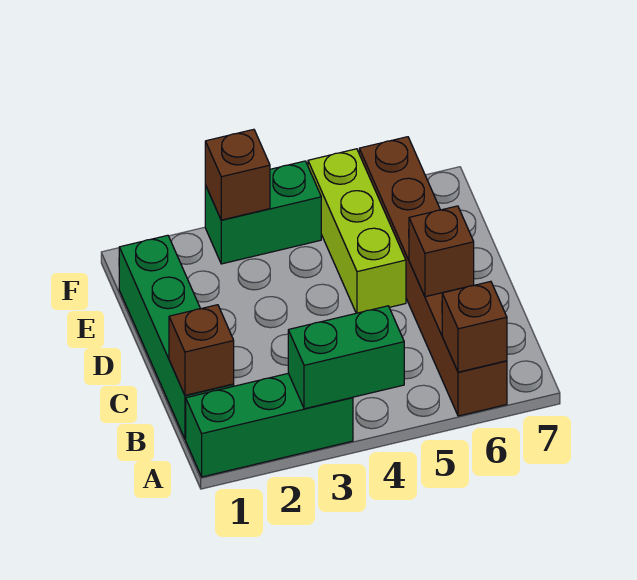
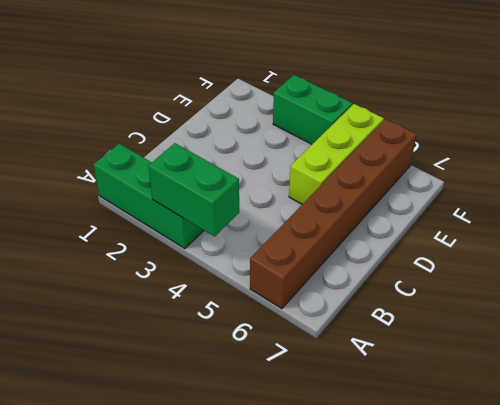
none -> green brick B1:E1 level 1
none -> brown brick A6 level 2

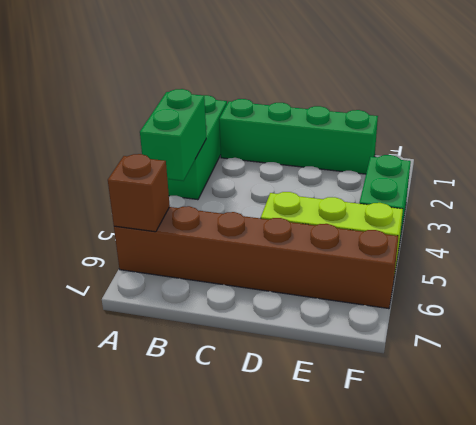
none -> brown brick B1 level 2
none -> brown brick C6 level 2

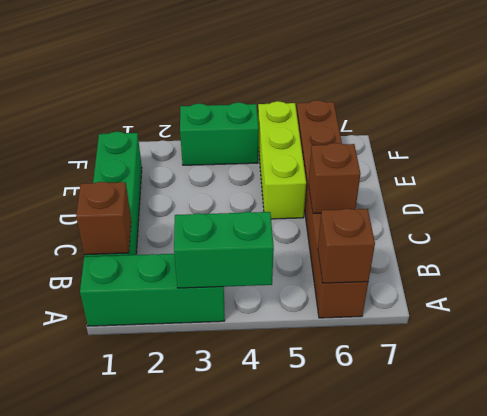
none -> brown brick F3 level 2

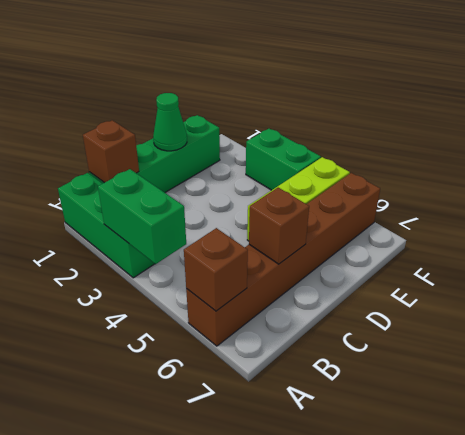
green cone D1 level 2 -> none
none -> brown brick F3 level 2

